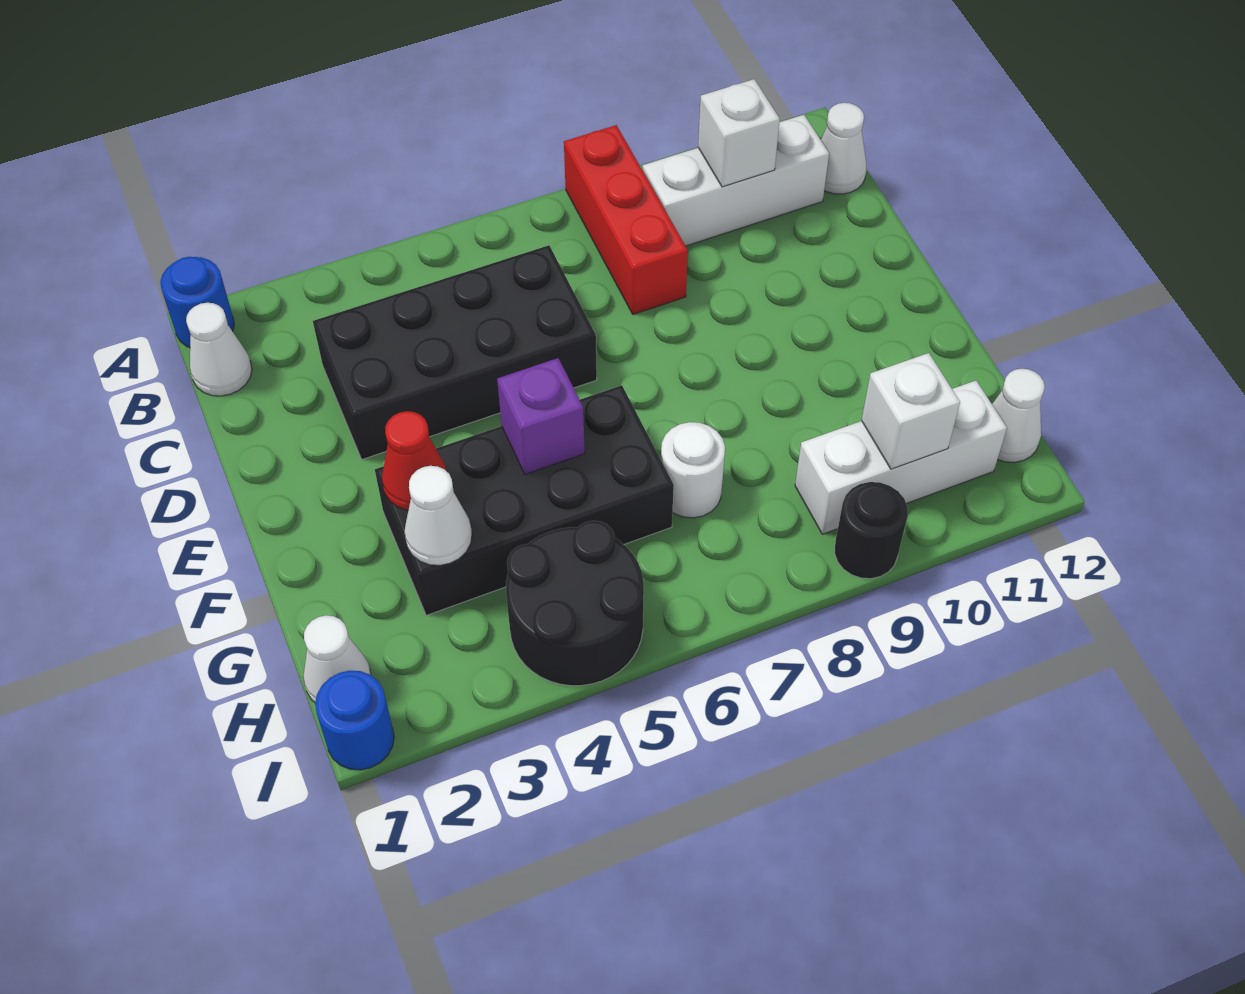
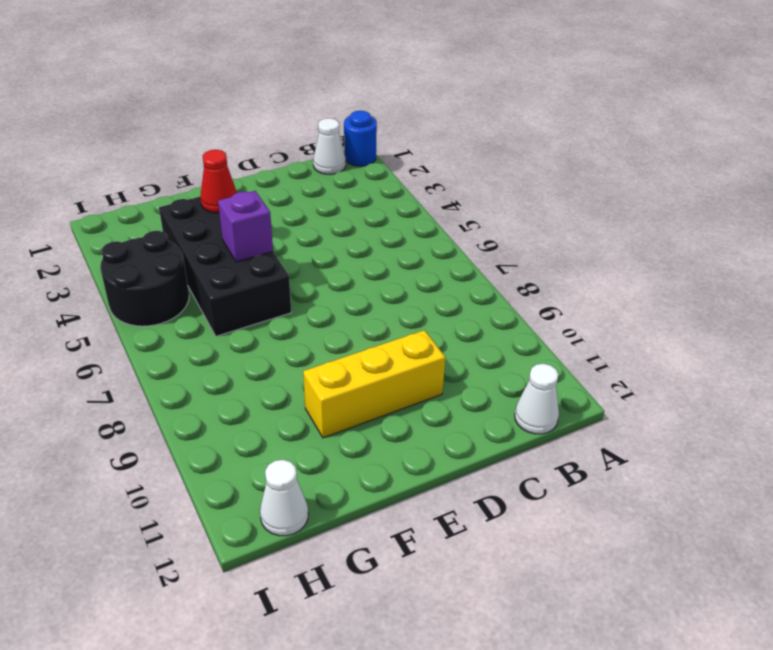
yellow brick D10:F10 level 1 -> none
none -> red brick A8:C8 level 1
none -> white brick B9:B11 level 1
none -> black brick C3:D6 level 1

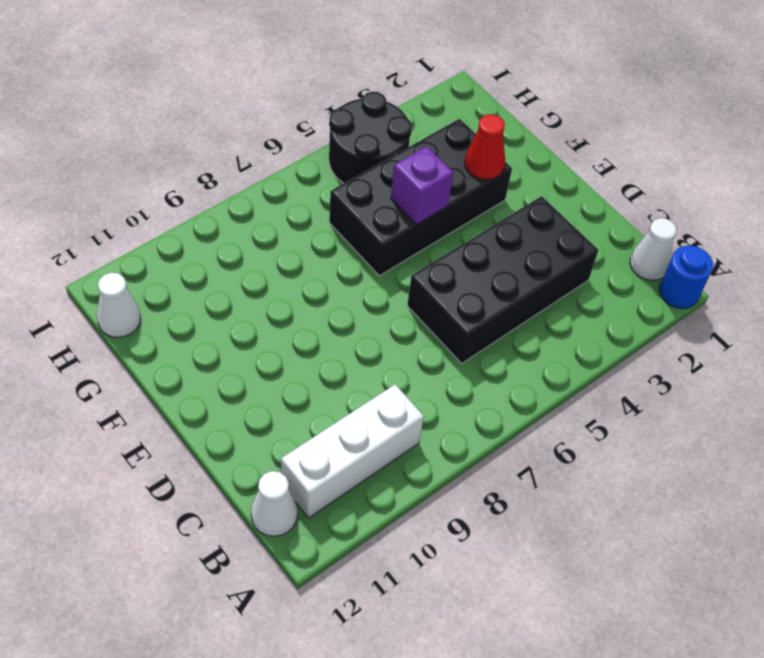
none -> red brick A8:C8 level 1
none -> white round brick G7 level 1
none -> white cone H1 level 1

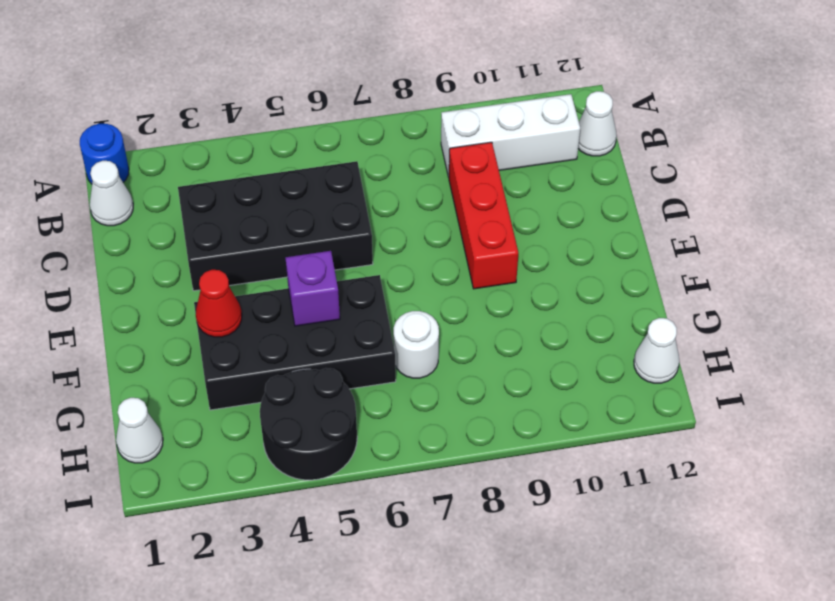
red brick C9:E9 level 1 -> red brick A8:C8 level 1
none -> white brick H9:H11 level 1
none -> blue round brick I1 level 1
none -> black round brick I9 level 1

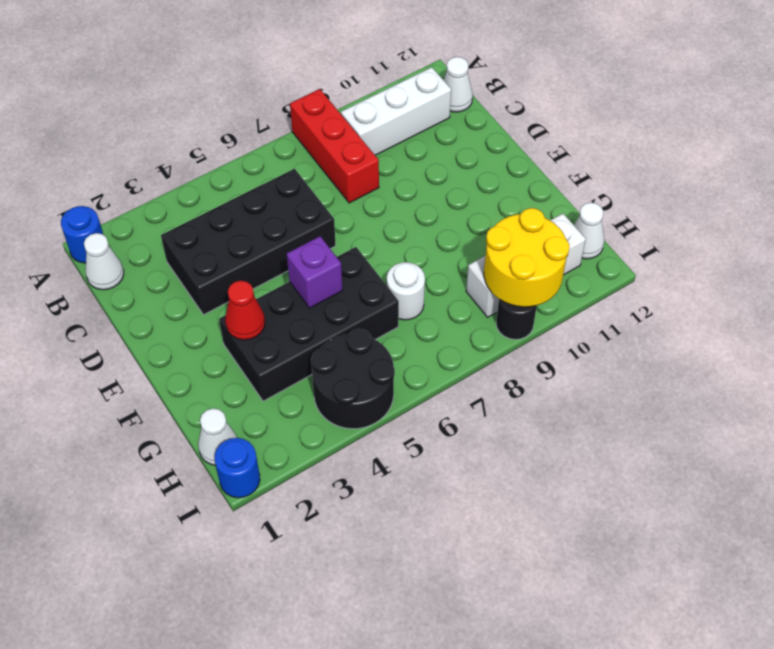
yellow round brick H9:I10 level 2 -> white brick H10 level 2
none -> white brick B10 level 2
none -> white cone G3 level 2

